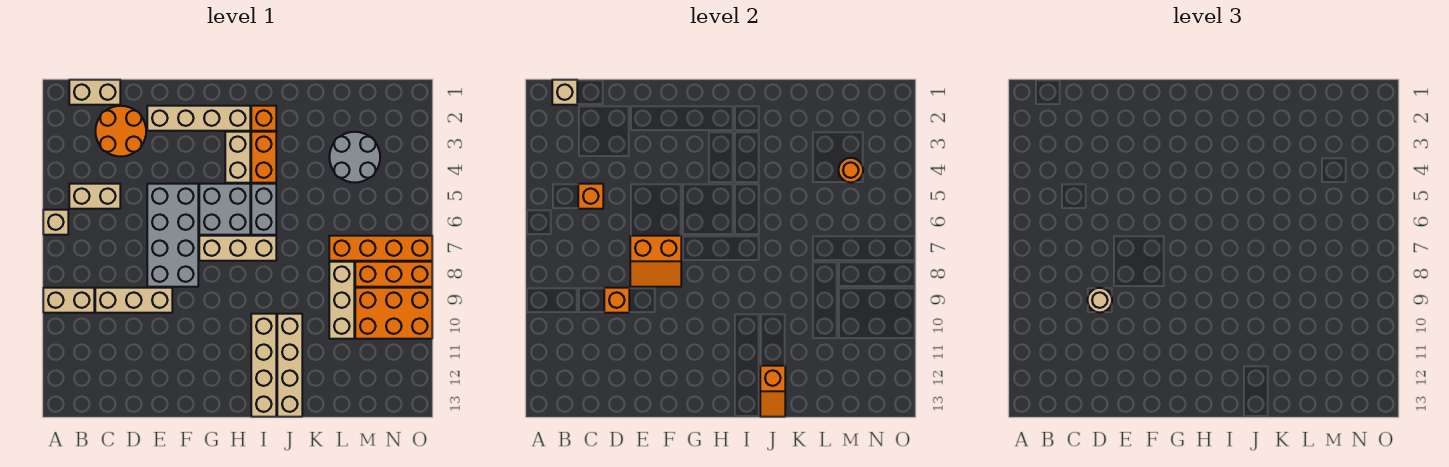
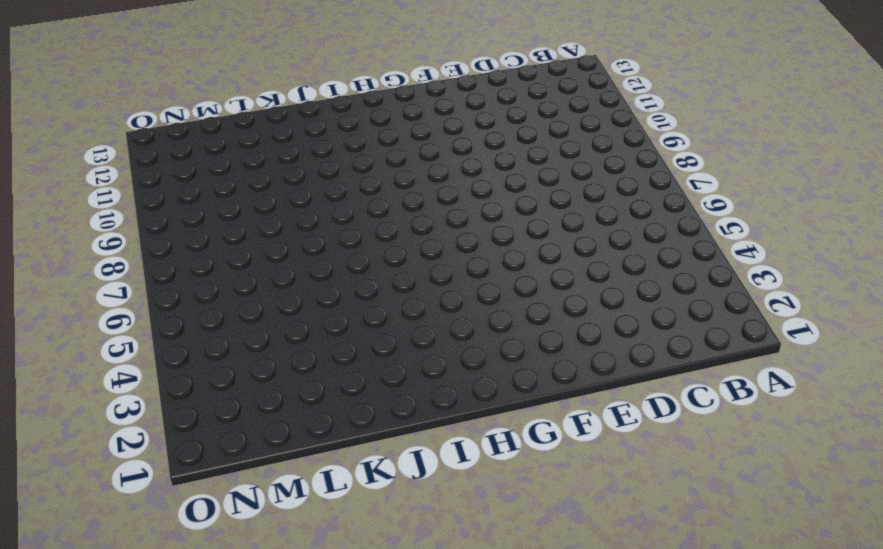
none -> tan brick A6 level 1
none -> tan brick A9:B9 level 1
none -> tan brick B1:C1 level 1

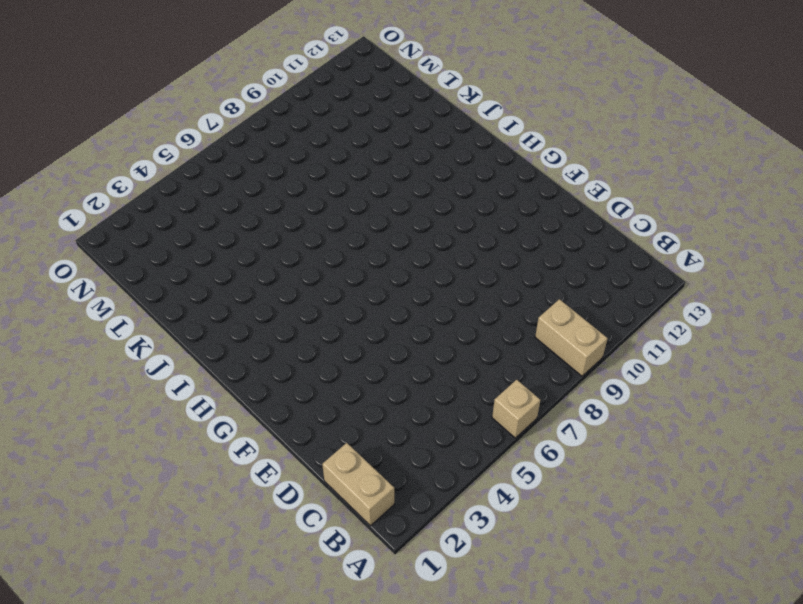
none -> tan brick B5:C5 level 1
none -> orange round brick C2:D3 level 1
none -> tan brick C9:E9 level 1

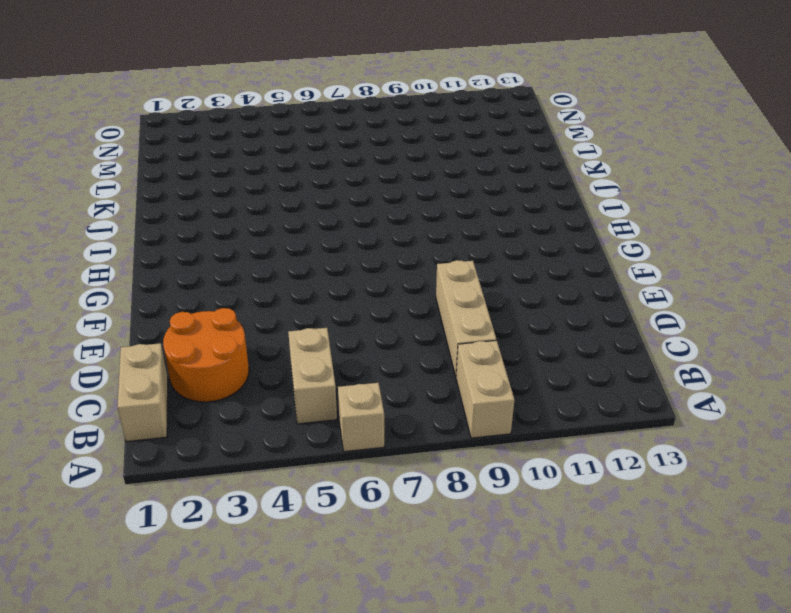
none -> tan brick E2:H2 level 1
none -> grey brick E5:F8 level 1
none -> grey brick G5:H6 level 1

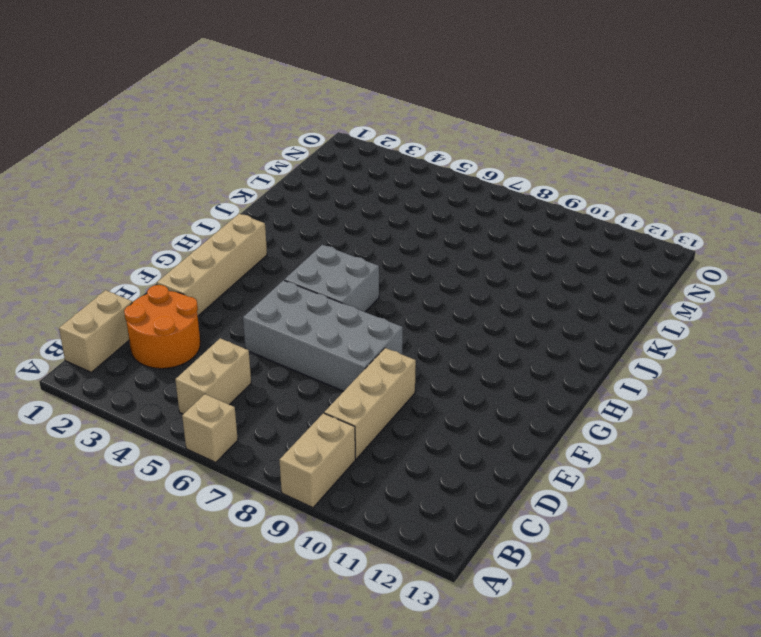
none -> tan brick G7:I7 level 1
none -> tan brick H3:H4 level 1
none -> orange brick I2 level 1

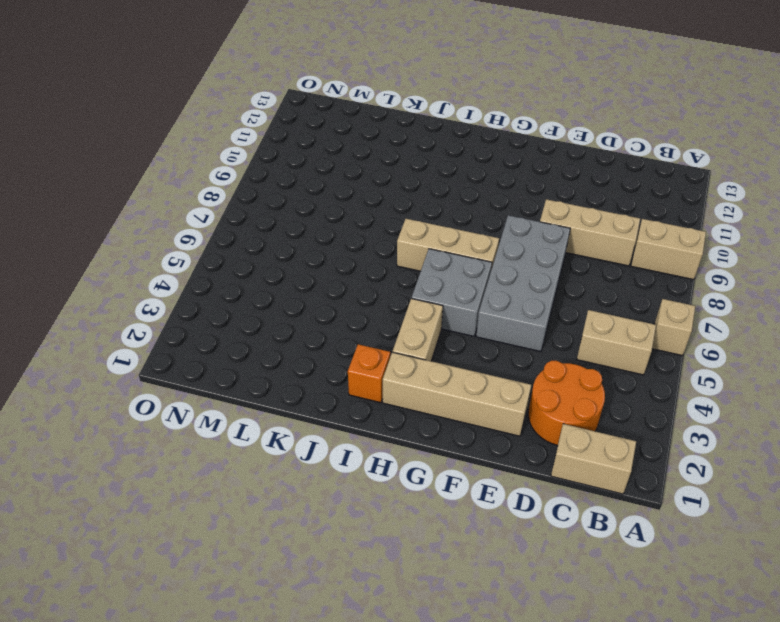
none -> orange brick I3:I4 level 1
none -> grey brick I5:I6 level 1
none -> tan brick I10:I13 level 1

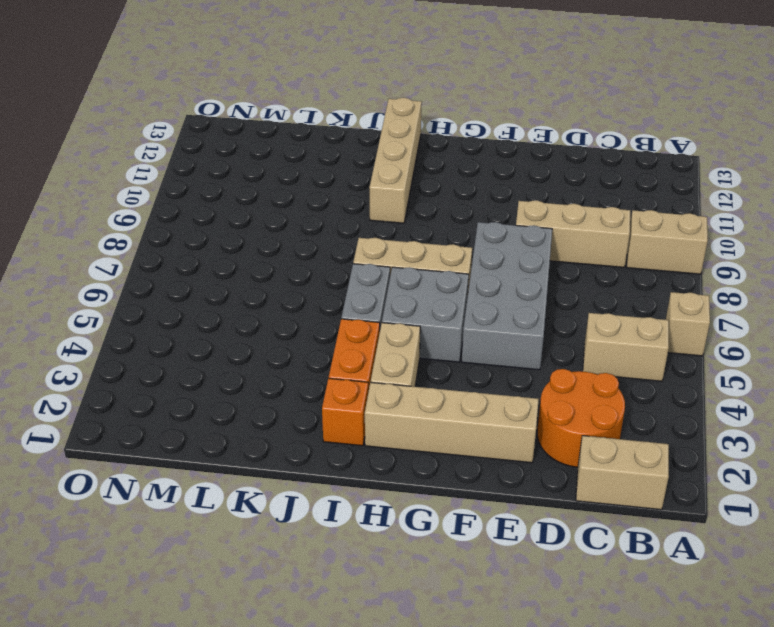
none -> tan brick J10:J13 level 1
none -> grey round brick L3:M4 level 1
none -> orange brick L7:O7 level 1

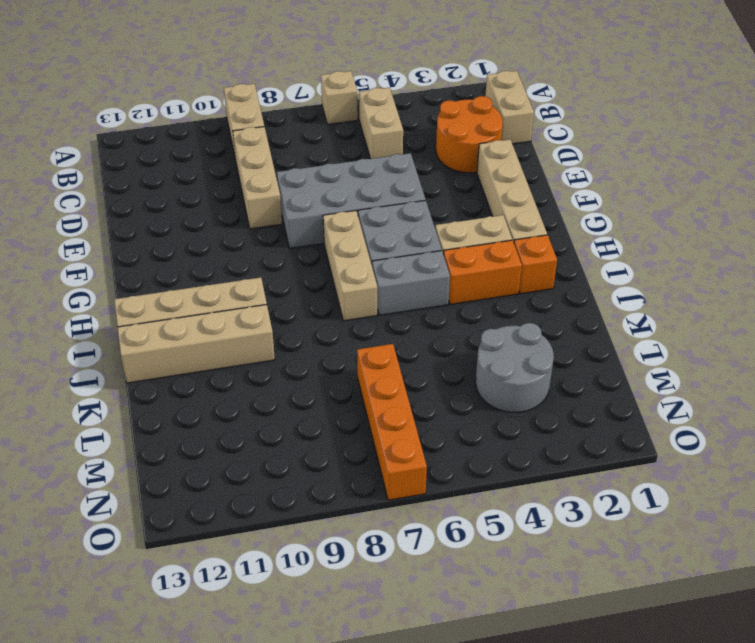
none -> tan brick L8:L10 level 1
none -> orange brick M8:O8 level 1
none -> orange brick M9:O10 level 1

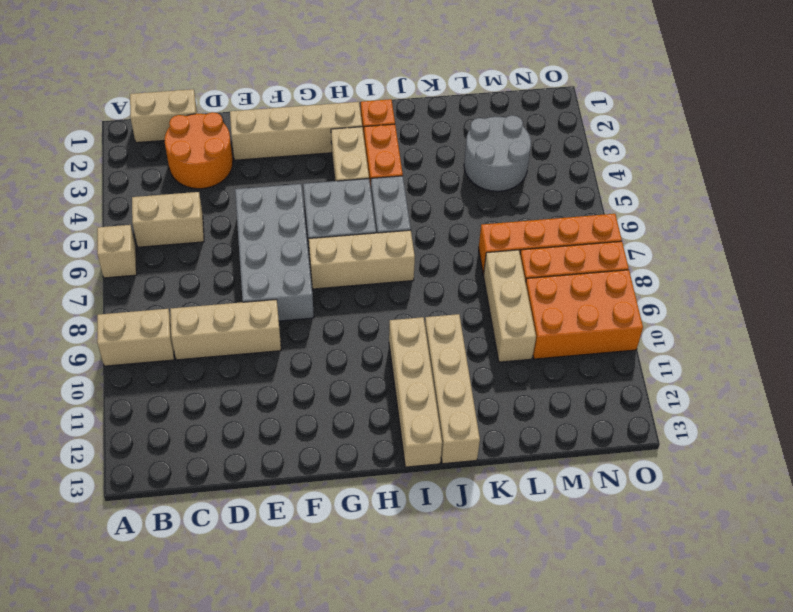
none -> tan brick B1 level 2
none -> orange brick C5 level 2
none -> orange brick D9 level 2

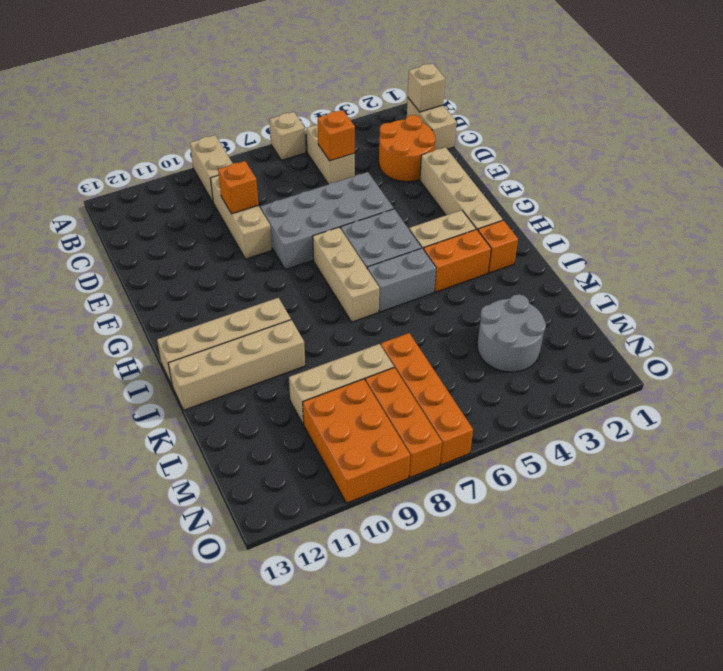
none -> orange slope E7:F8 level 2 top 7
none -> orange slope J12:J13 level 2 top 12
none -> orange round brick M4 level 2

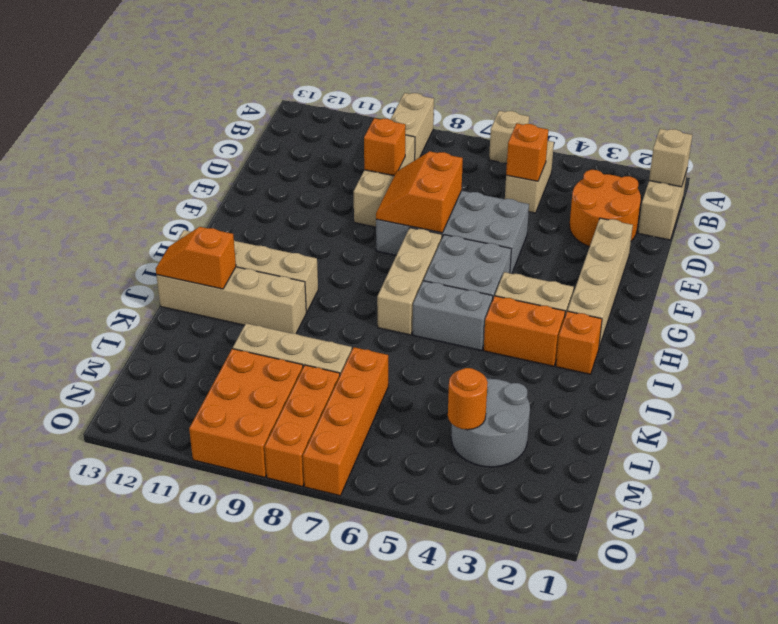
none -> tan round brick D9 level 3

